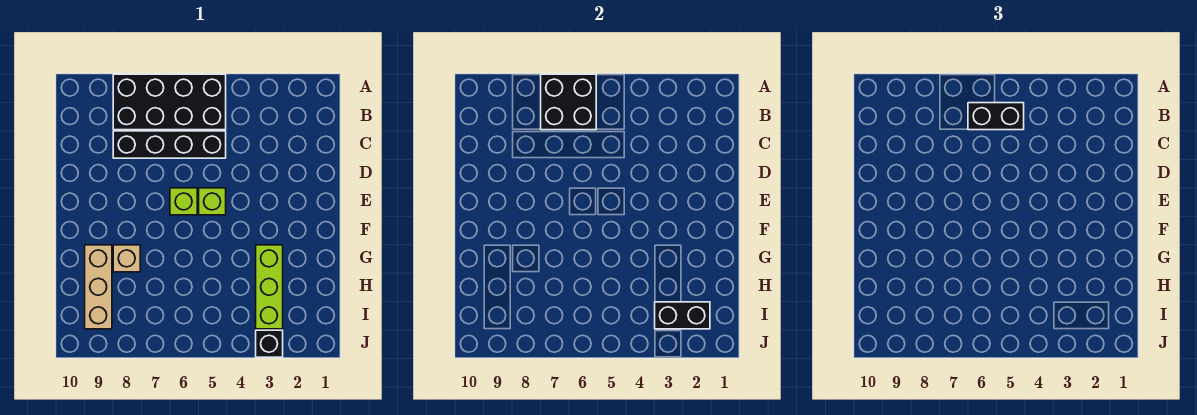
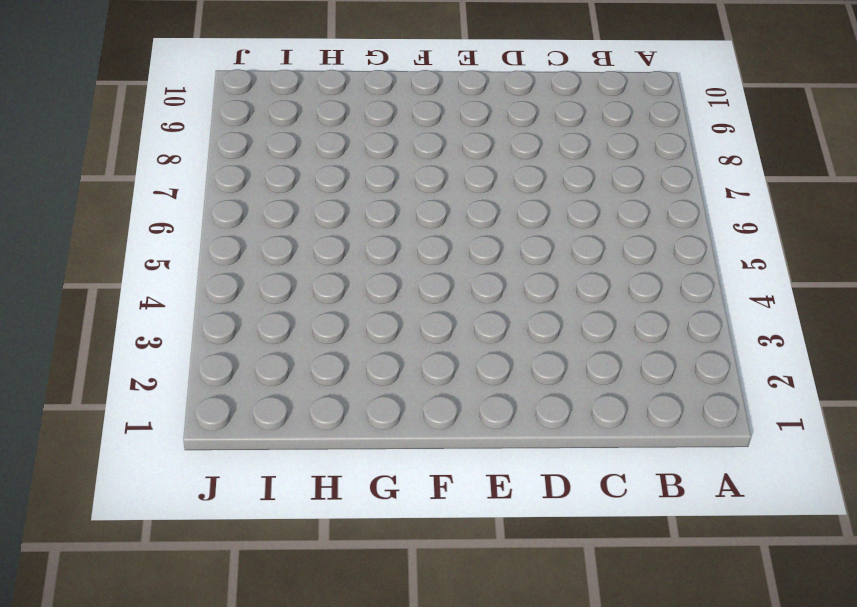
none -> black brick A5:B8 level 1
none -> black brick C5:C8 level 1

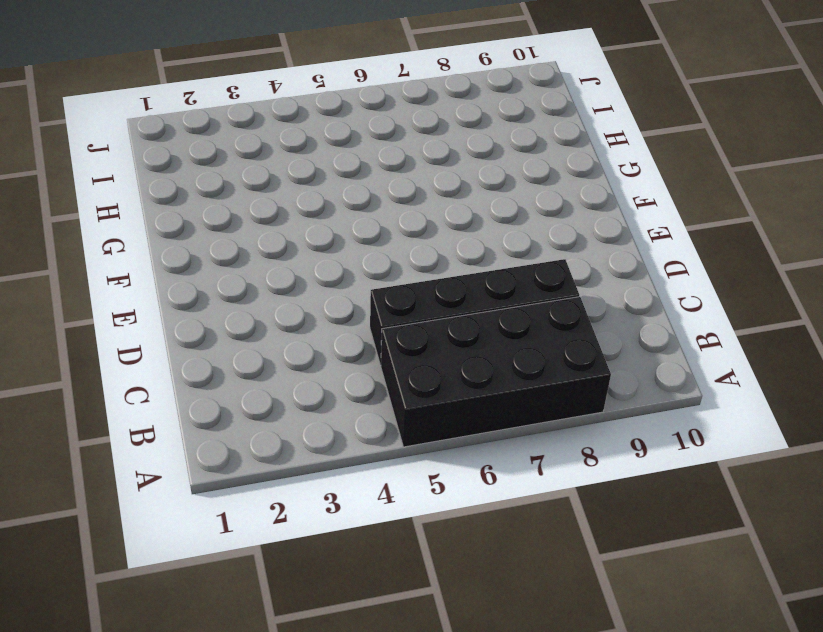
none -> lime brick E5 level 1
none -> lime brick E6 level 1

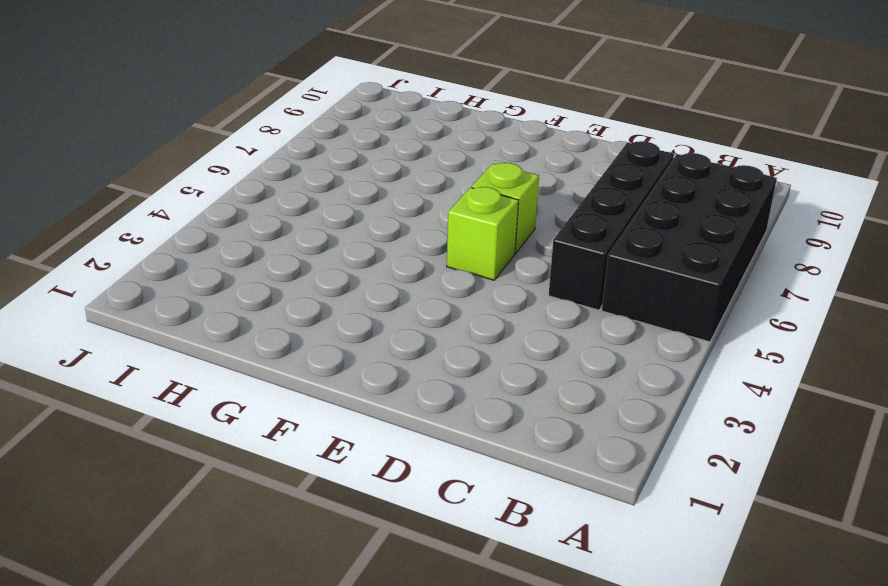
none -> lime brick G3:I3 level 1
none -> tan brick G8 level 1

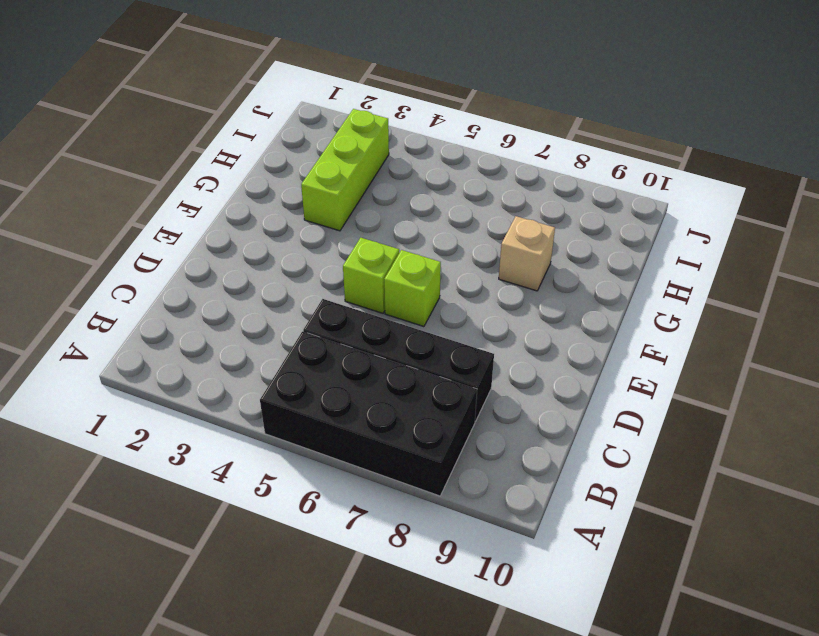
none -> tan brick G9:I9 level 1
none -> black brick J3 level 1

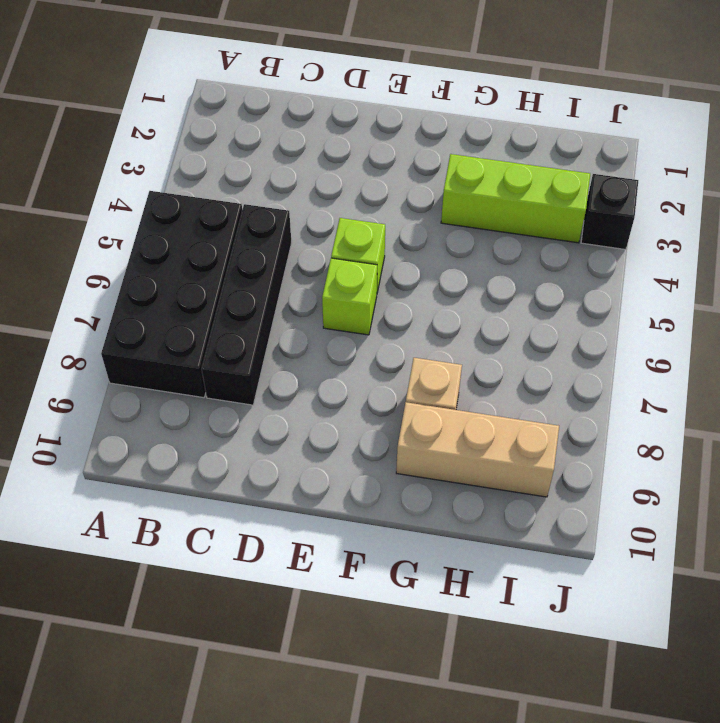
none -> black brick A6:B7 level 2
none -> black brick I2:I3 level 2

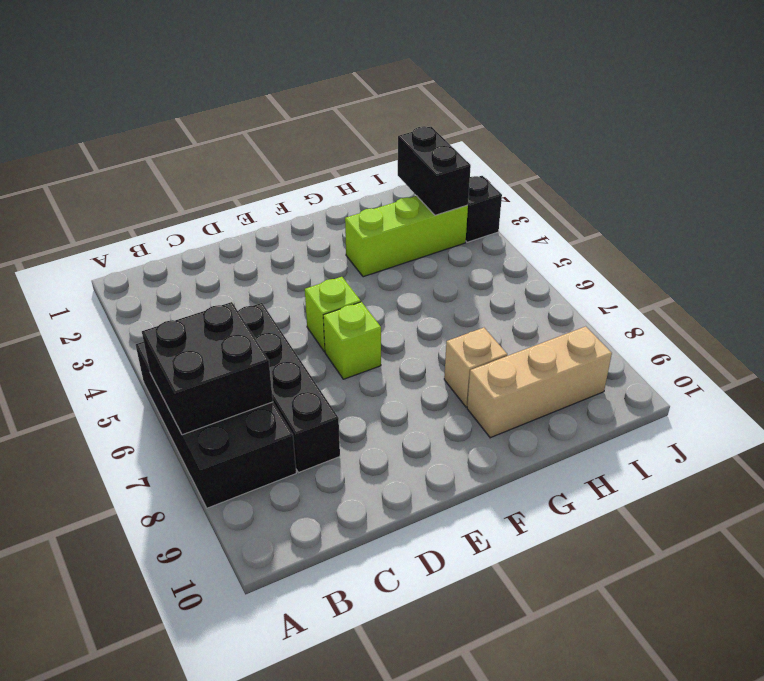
none -> black brick B5:B6 level 3

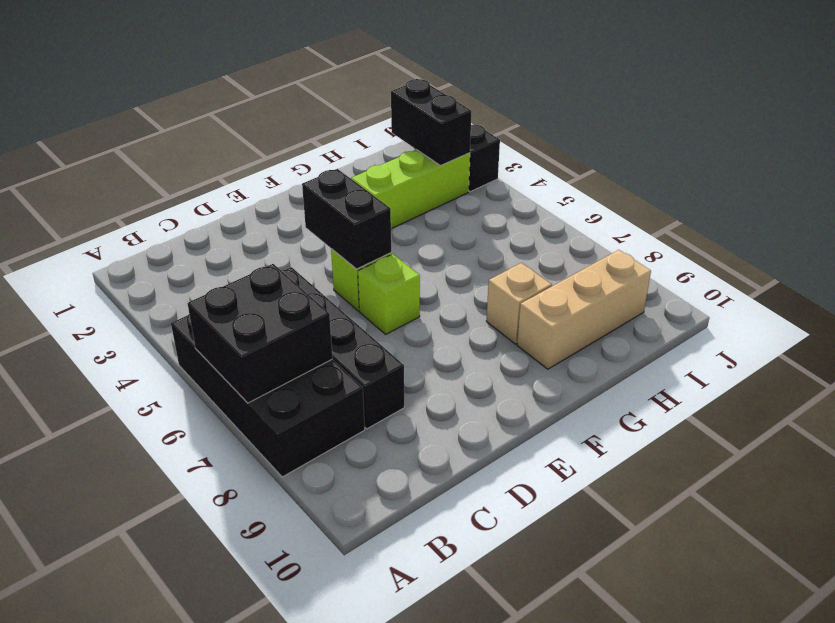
black brick E4:E5 level 2 -> black brick B5:B6 level 3

